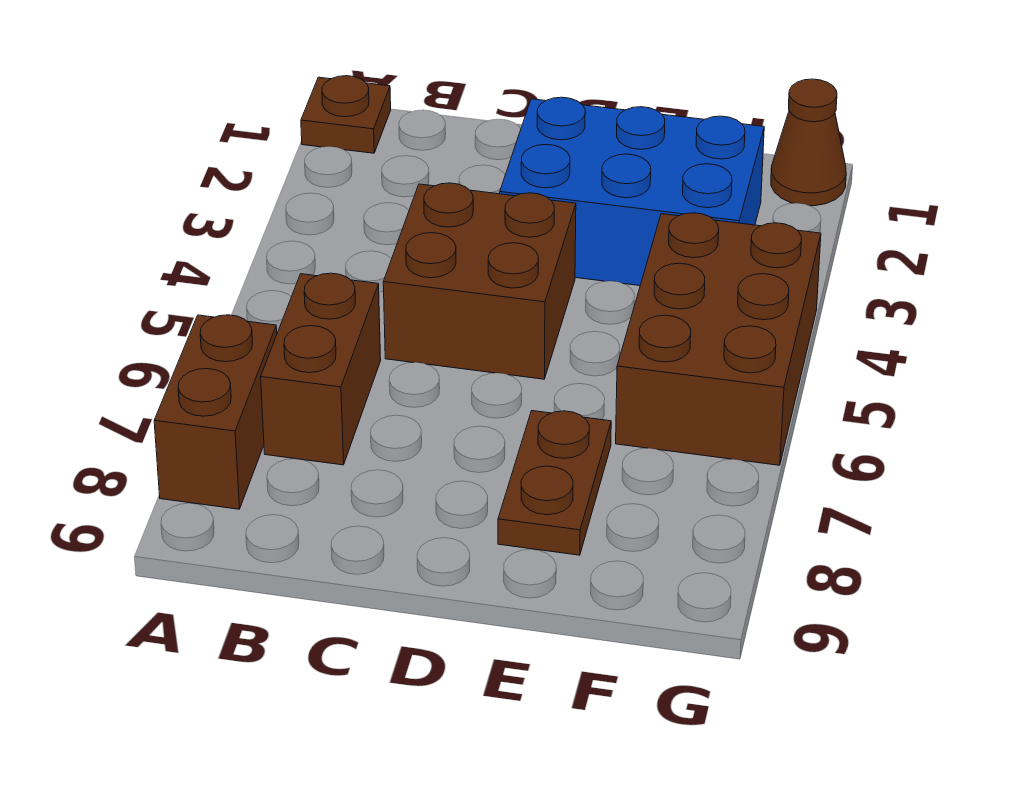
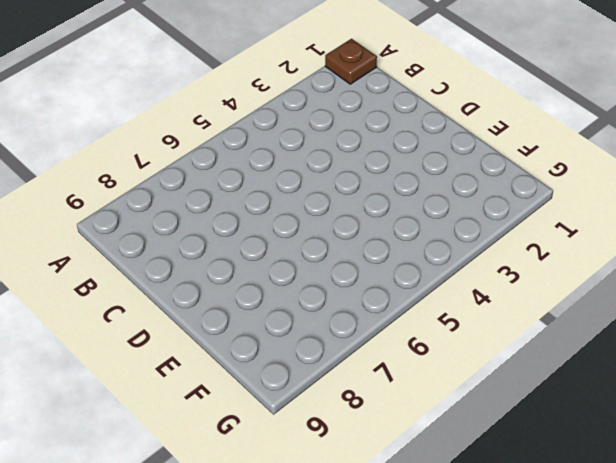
none -> brown brick A7:A8 level 1
none -> brown brick B6:B7 level 1

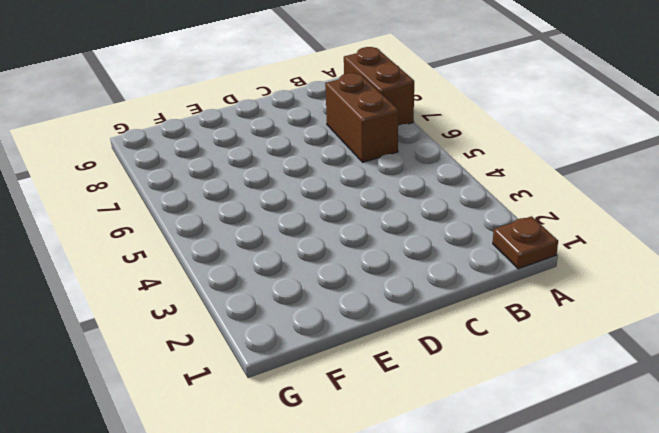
none -> brown brick C4:D5 level 1
none -> blue brick D2:F3 level 1

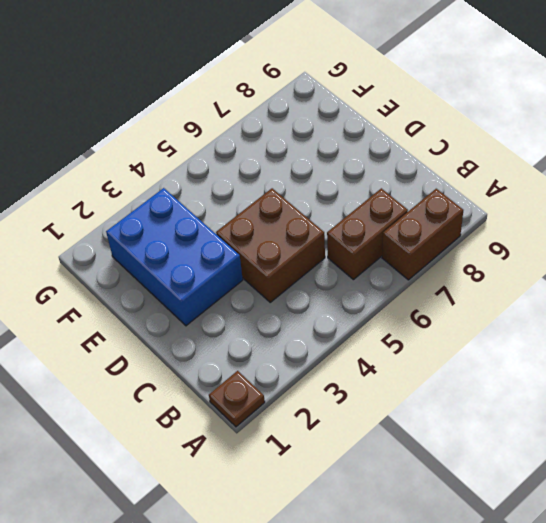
none -> brown plate E7:E8 level 1
none -> brown brick F4:G6 level 1

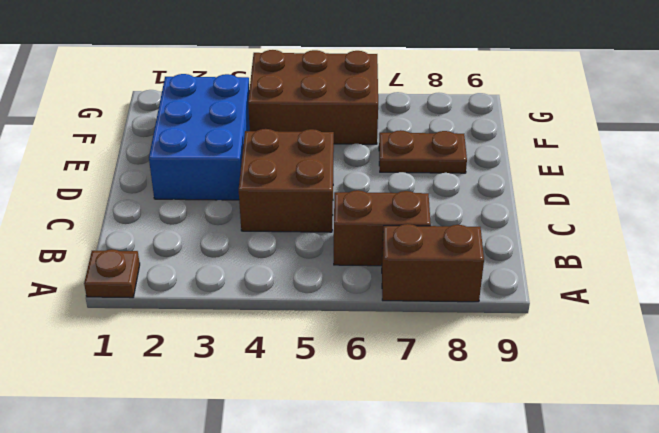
none -> brown cone G1 level 1

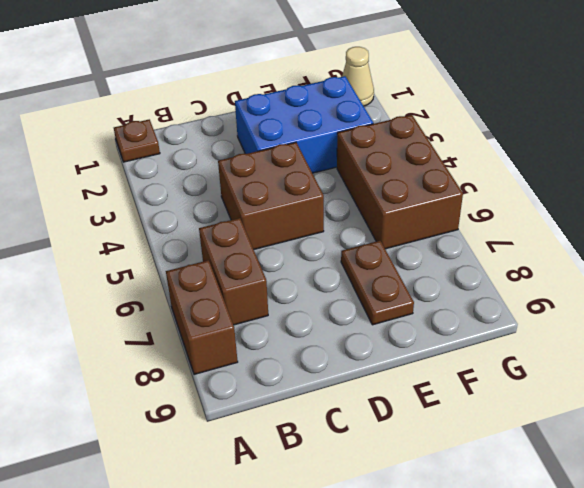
tan cone G1 level 1 -> brown cone G1 level 1

